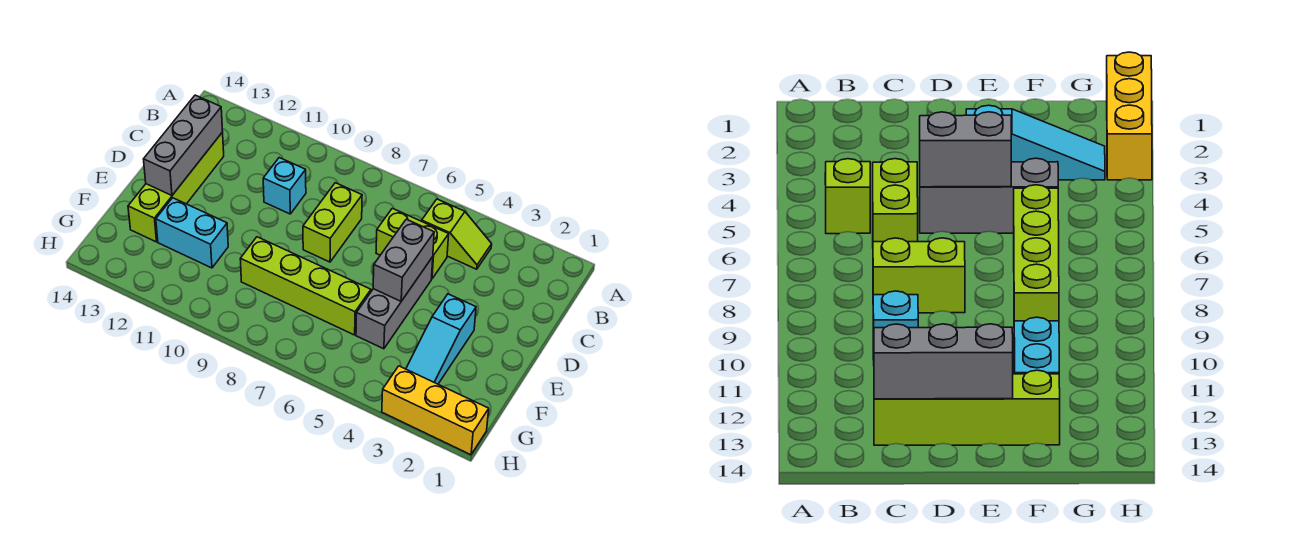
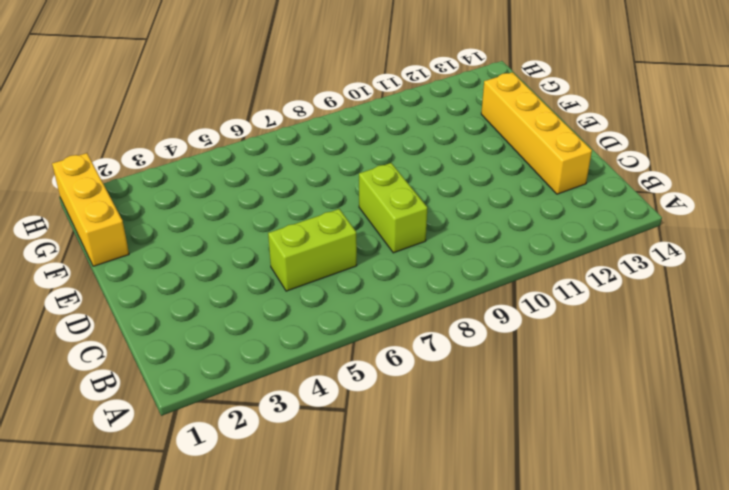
yellow brick C13:F13 level 1 -> lime brick C13:F13 level 1
yellow brick F1:H1 level 1 -> yellow brick H1:H3 level 1
none -> lime slope B4:B5 level 1 top 5
none -> cyan brick C10 level 1
none -> grey brick D5:F5 level 1

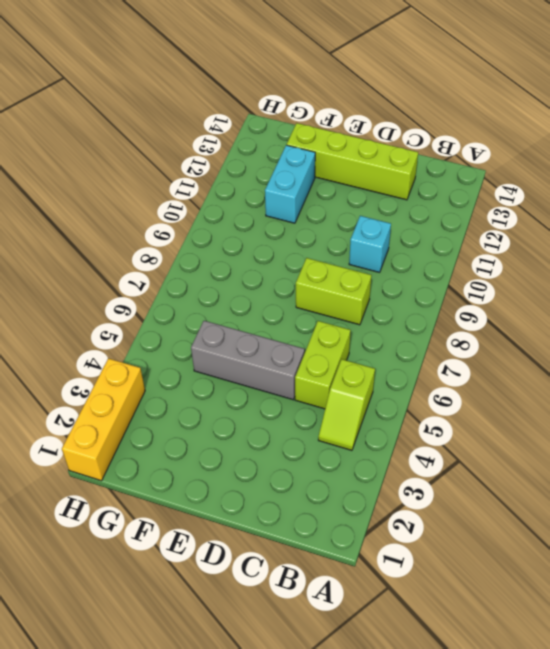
none -> cyan slope E3:G3 level 1 top E
none -> lime brick F6:F9 level 1
none -> grey brick C13:E13 level 2

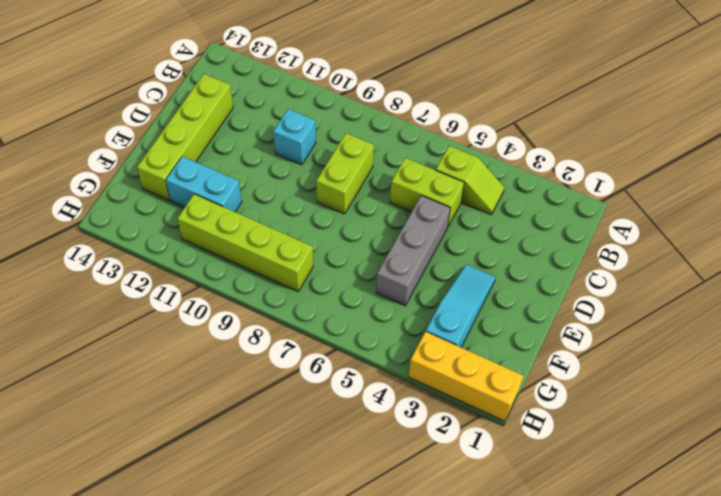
cyan slope E3:G3 level 1 top G -> cyan slope E3:G3 level 1 top E
lime brick G8:G11 level 1 -> lime brick F6:F9 level 1
none -> grey brick C13:E13 level 2
none -> grey brick D5:E5 level 2

